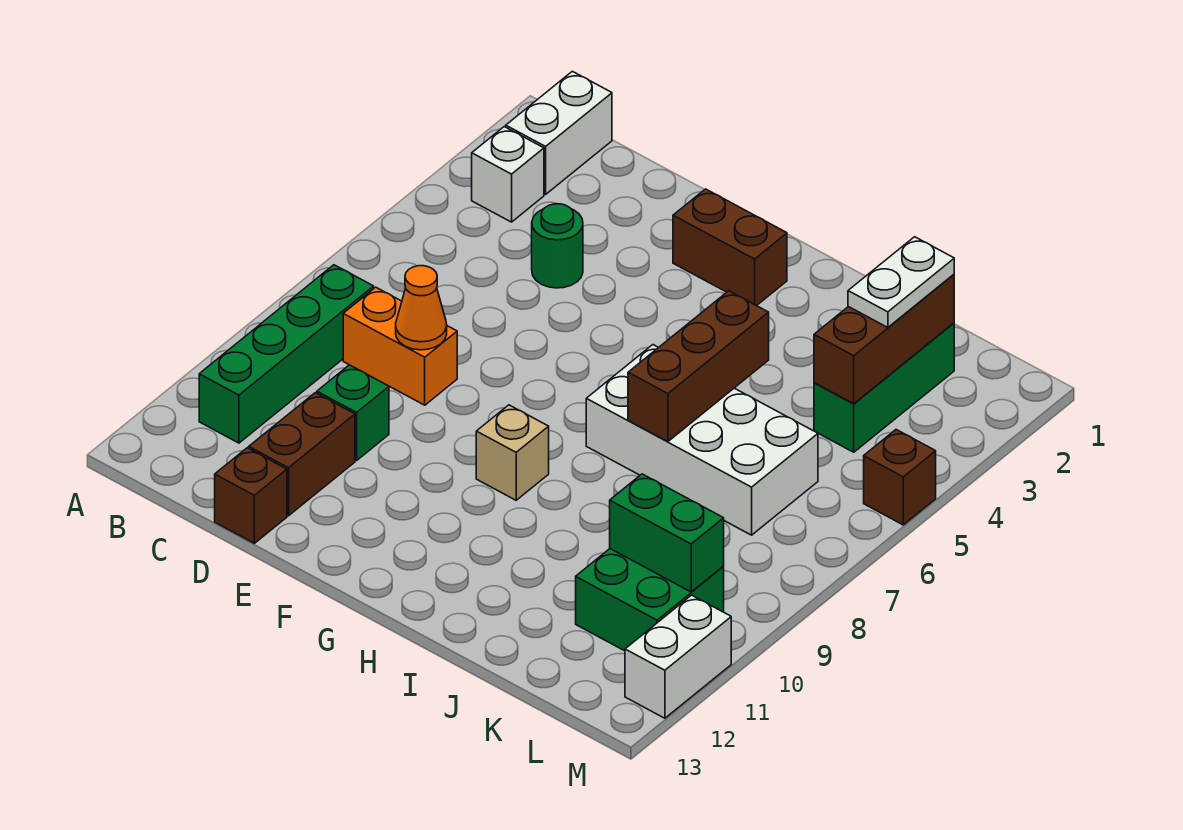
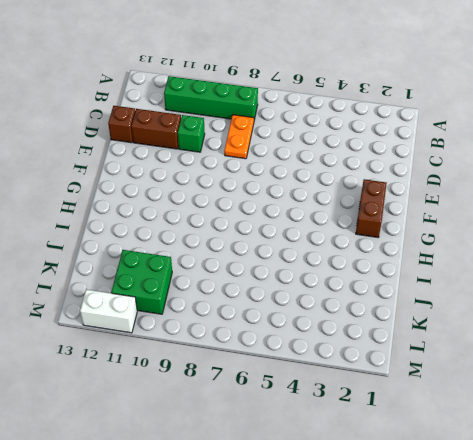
orange plate C8:D8 level 1 -> orange brick C8:D8 level 1
none -> white brick B1:B2 level 1
none -> white brick B3 level 1
none -> green round brick D4 level 1

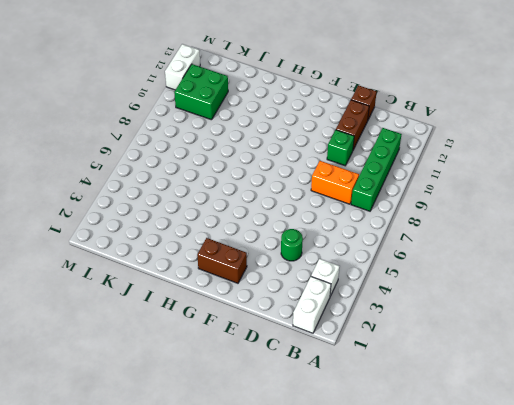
none -> tan brick G9 level 1
none -> white brick H6:K7 level 1
none -> green brick K2:K4 level 1

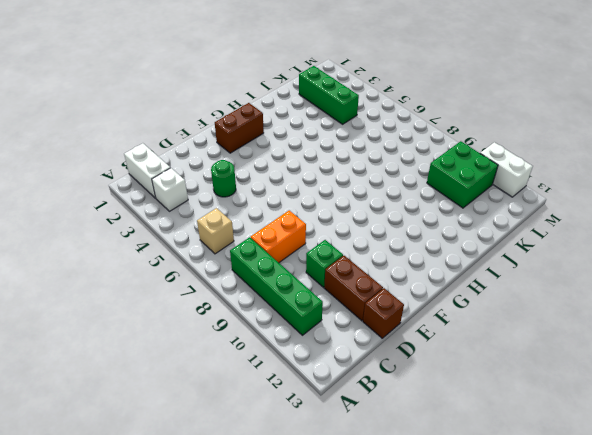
tan brick B6 level 1 -> tan brick G9 level 1
none -> white brick H6:K7 level 1
none -> brown brick M5 level 1
none -> orange cone D8 level 2

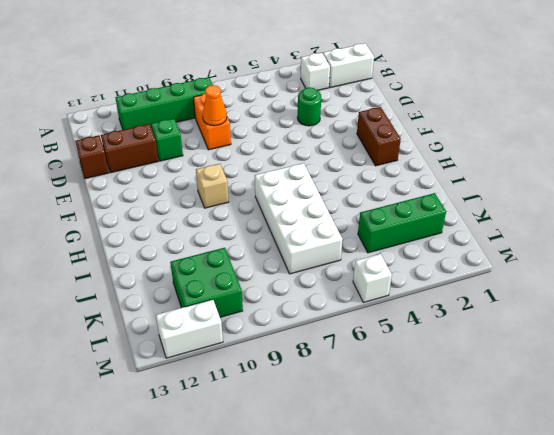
white brick M5 level 1 -> brown brick M5 level 1
none -> brown brick I5:I7 level 2
none -> brown brick K2:K4 level 2
none -> green brick K10:L10 level 2

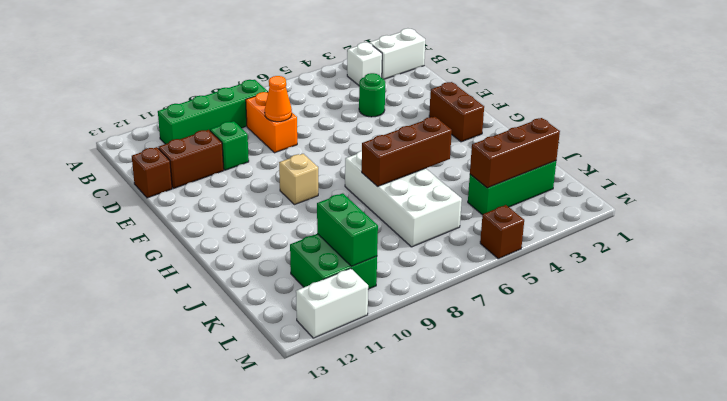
none -> white plate K2:K3 level 3

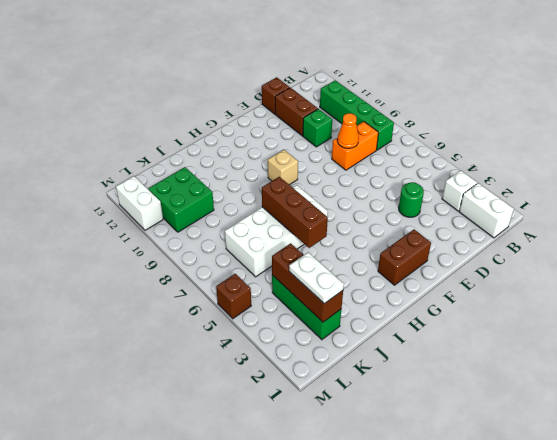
none -> green brick K10:L10 level 2

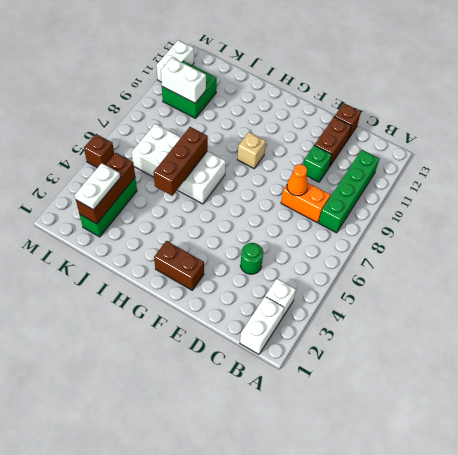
white brick K10:L10 level 2 -> green brick K10:L10 level 2

